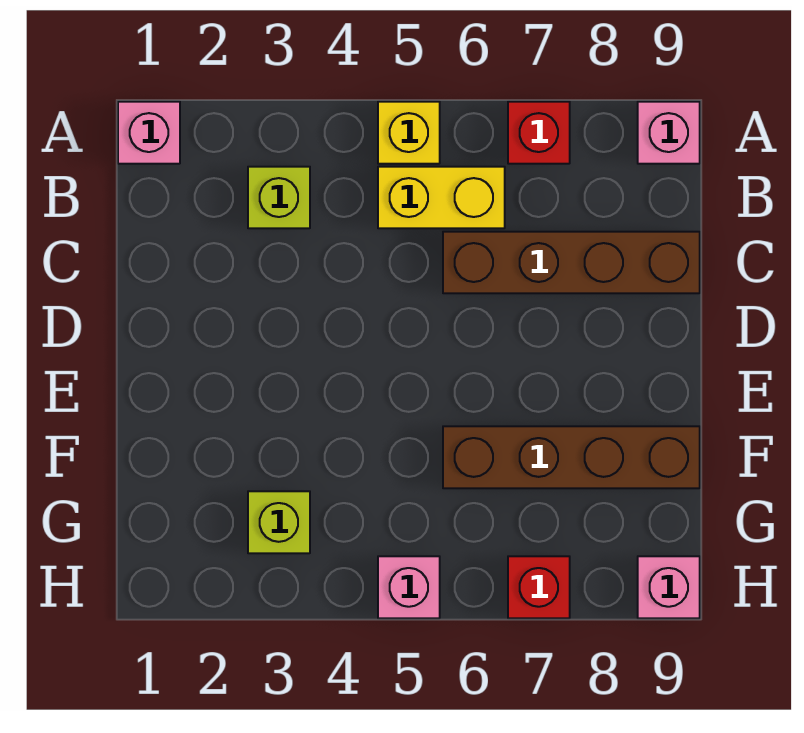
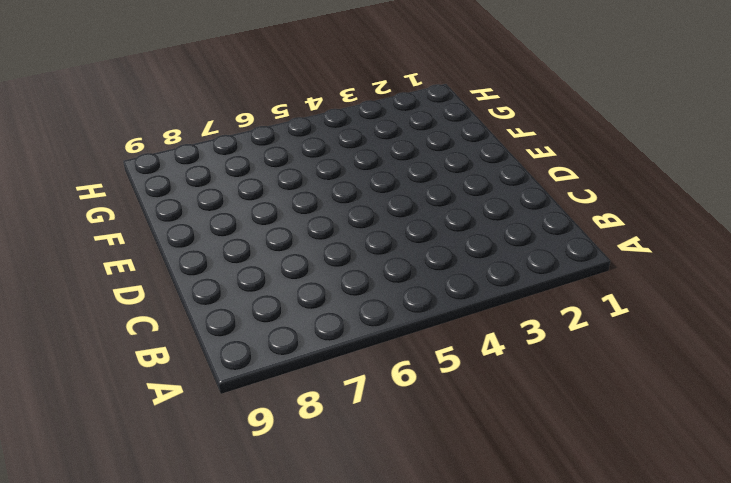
none -> pink brick A1 level 1
none -> yellow brick A5 level 1
none -> red brick A7 level 1

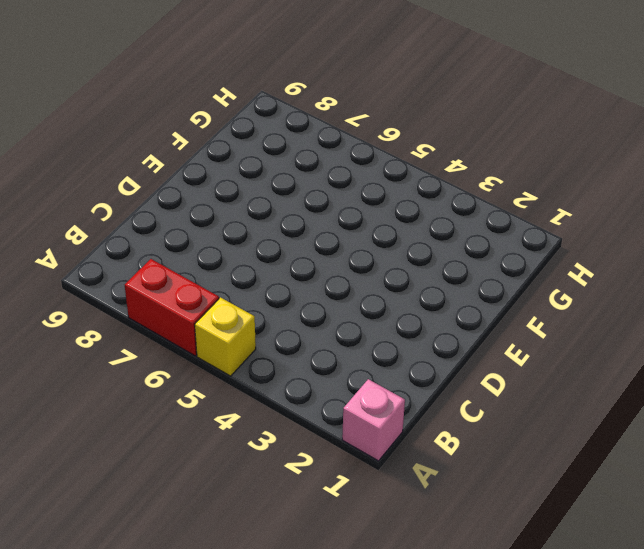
red brick A6:A7 level 1 -> red brick A7 level 1
none -> pink brick A9 level 1
none -> lime brick B3 level 1
none -> yellow brick B5:B6 level 1

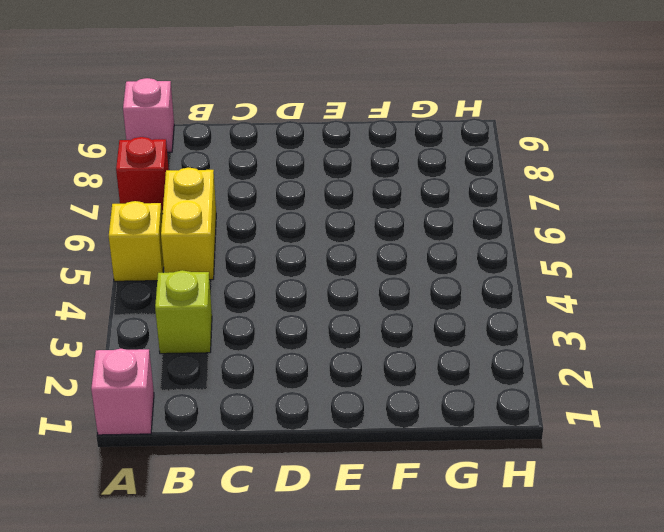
none -> brown brick C6:C9 level 1
none -> brown brick F6:F9 level 1
none -> lime brick G3 level 1

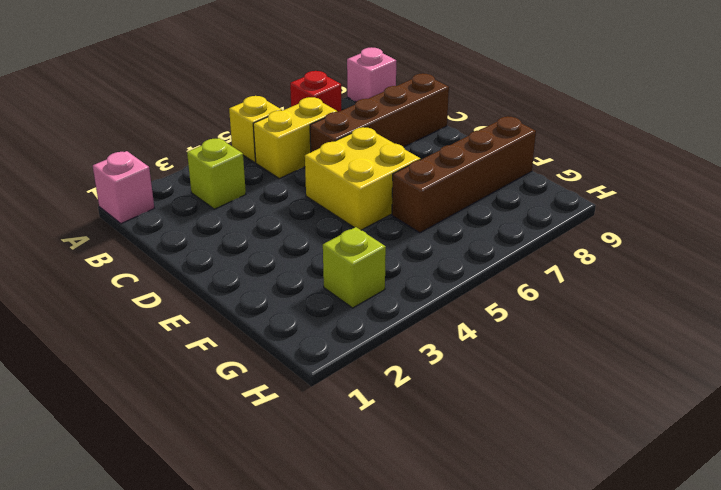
yellow brick D5:E6 level 1 -> none
none -> pink brick H5 level 1
none -> red brick H7 level 1
none -> pink brick H9 level 1

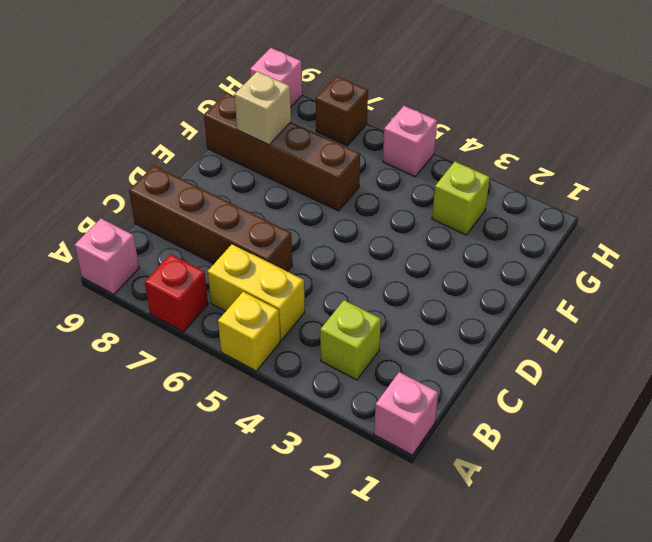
tan brick F8 level 2 -> none
brown brick H7 level 1 -> red brick H7 level 1

